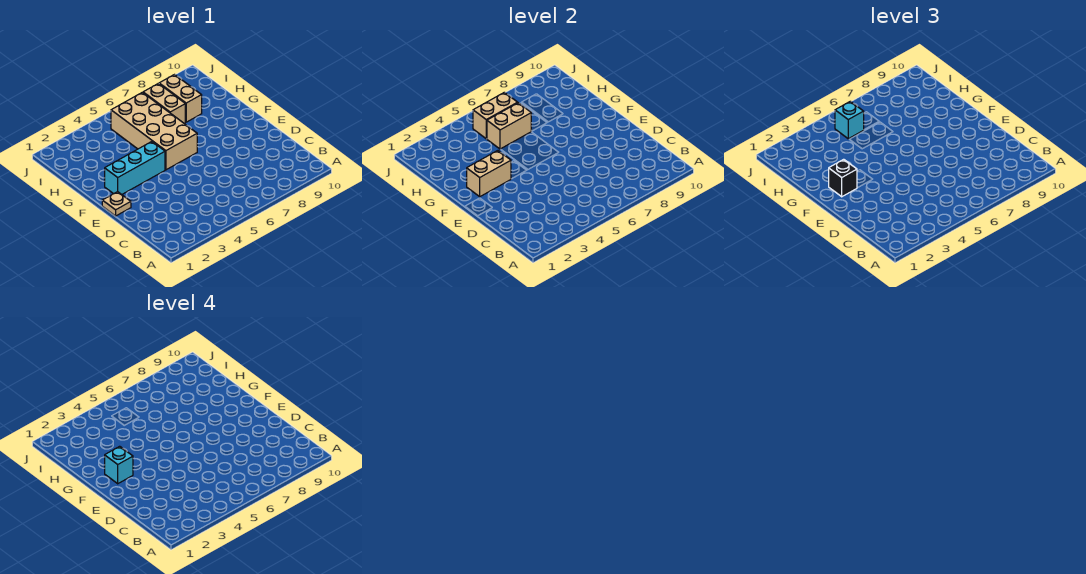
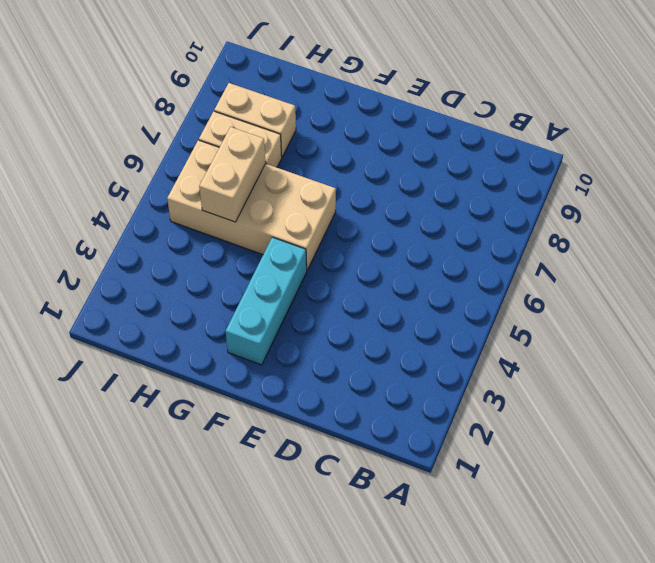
none -> tan plate E1 level 1
none -> tan brick F2:F3 level 2

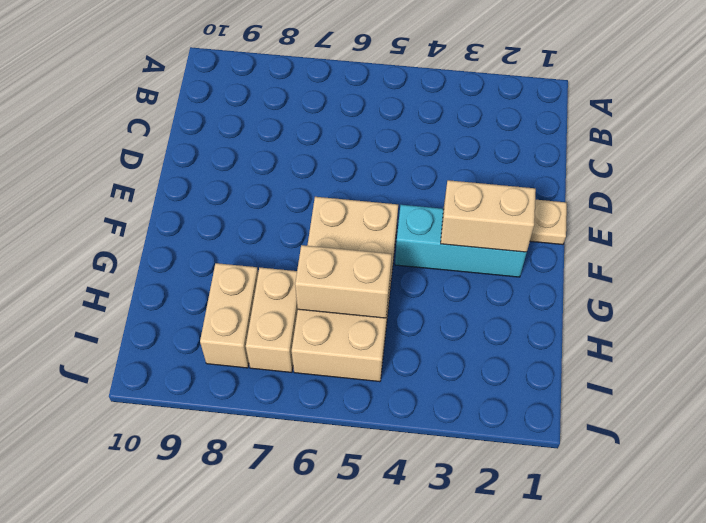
none -> tan brick I5:I6 level 2
none -> black brick F2 level 3

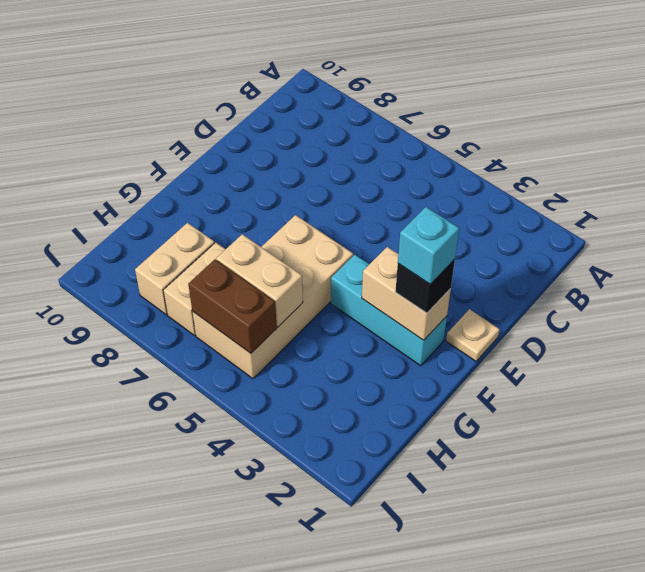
brown brick I5:I6 level 2 -> tan brick I5:I6 level 2
none -> cyan brick I5 level 3

